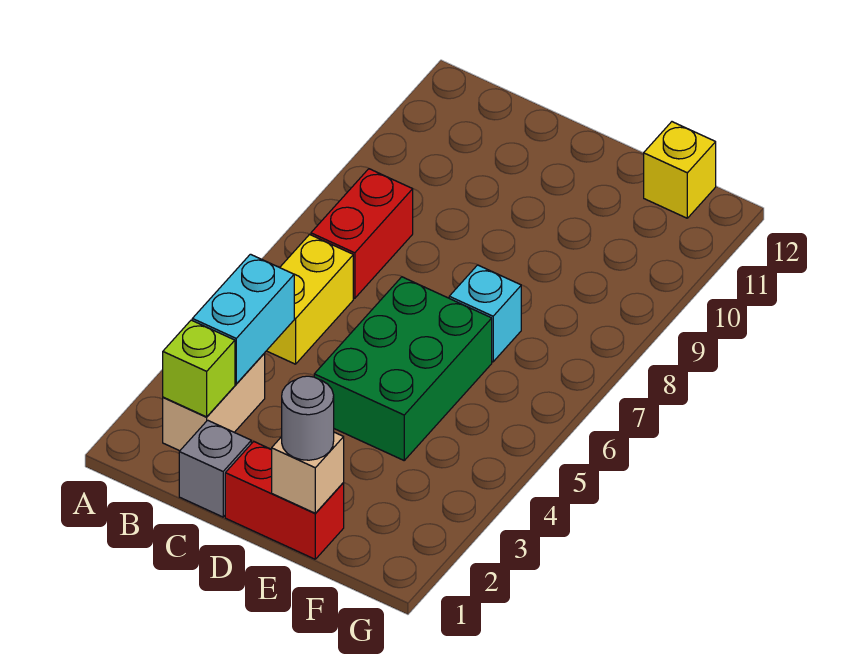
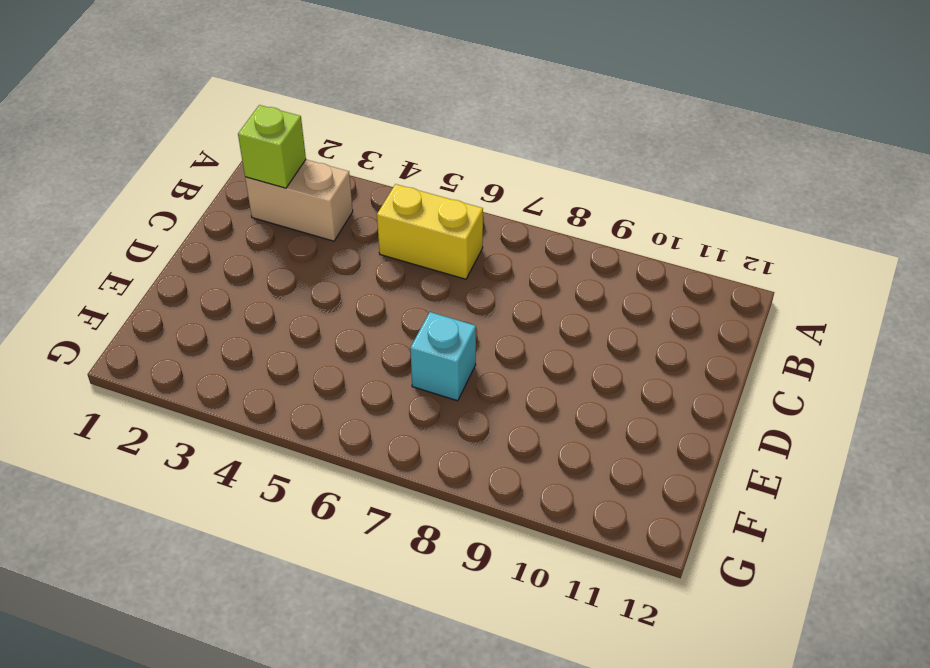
none -> red brick B7:B8 level 1
none -> grey brick C1 level 1
none -> red brick D1:E1 level 1

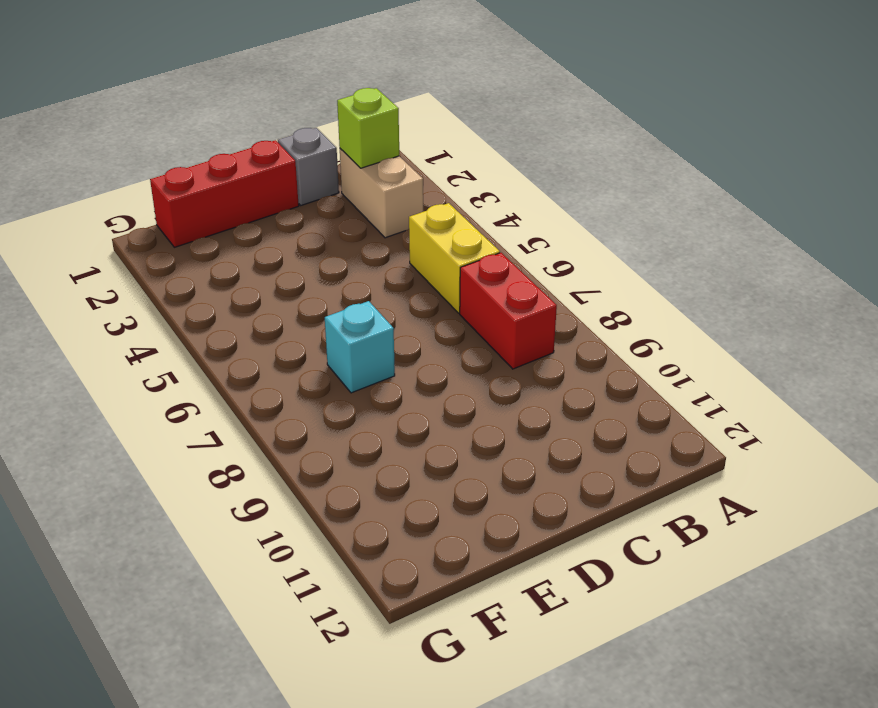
red brick D1:F1 level 1 -> red brick D1:E1 level 1
none -> green brick D4:E6 level 1
none -> yellow brick F12 level 1
none -> cyan brick B3:B4 level 2

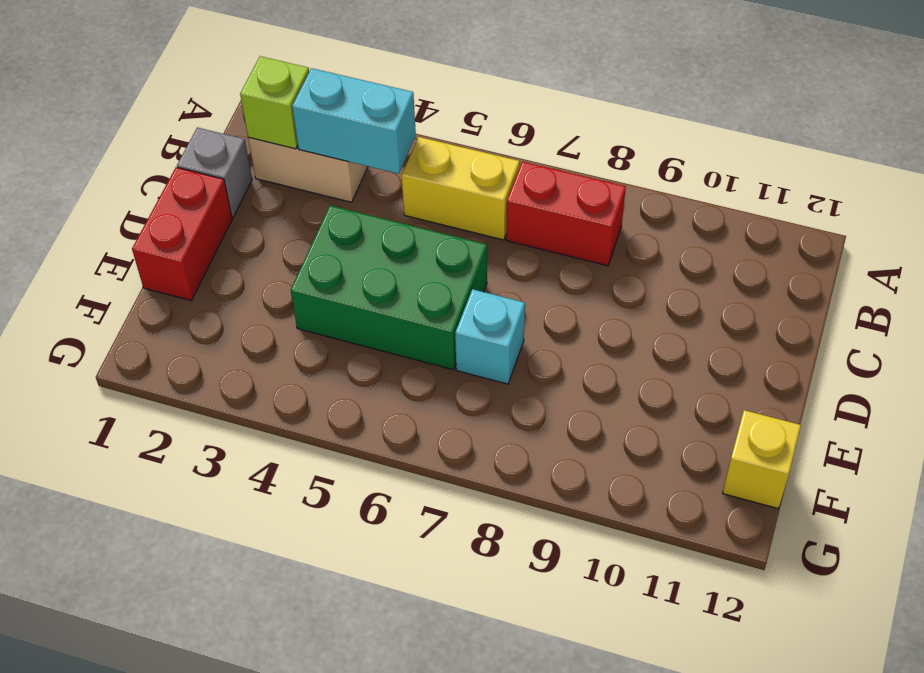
none -> tan brick E1 level 2
none -> grey round brick E1 level 3

